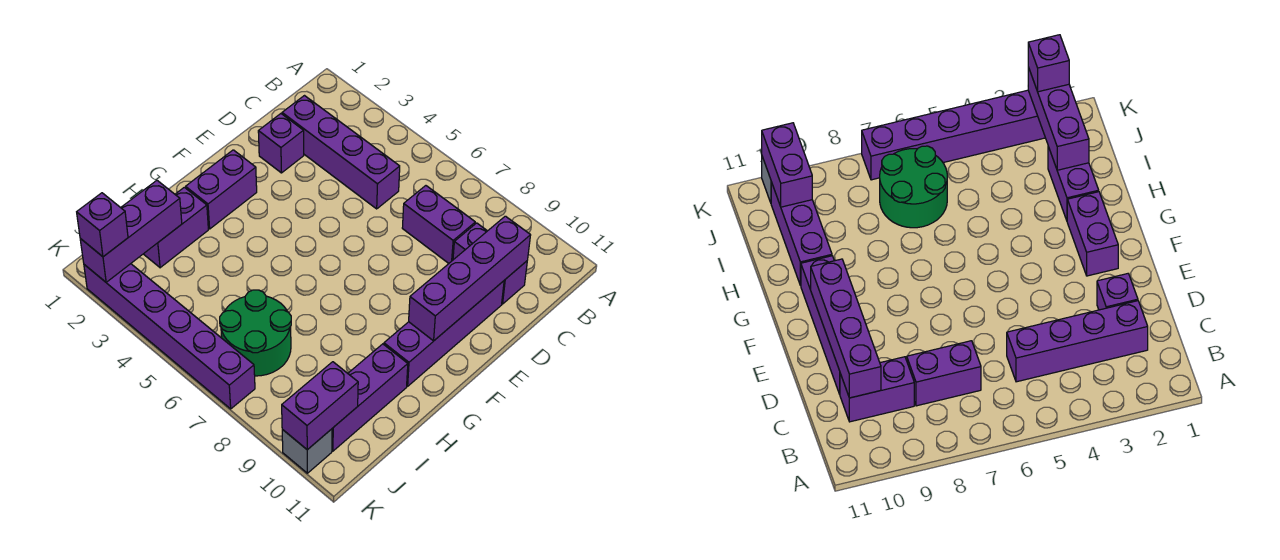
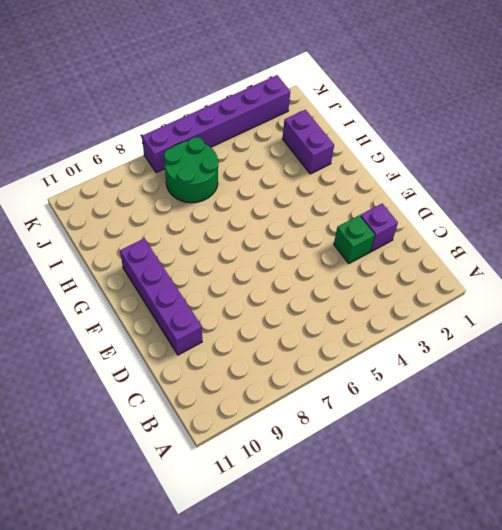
green brick D3 level 1 -> none
none -> purple brick C2:C5 level 1
none -> purple brick C7:C8 level 1
none -> purple brick C9:C10 level 1

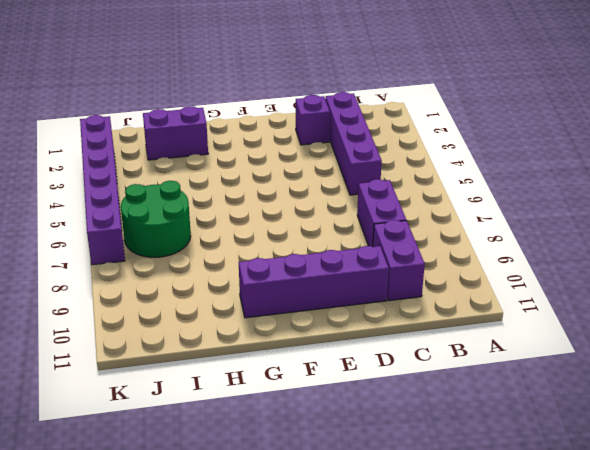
none -> purple brick F2:G2 level 1
none -> purple brick H10:J10 level 1
none -> grey brick K10 level 1

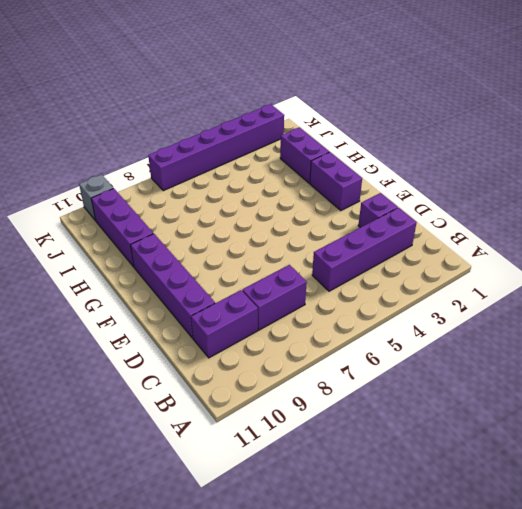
none -> green round brick I6:J7 level 1
none -> purple brick C10:F10 level 2
none -> purple brick I2:K2 level 2

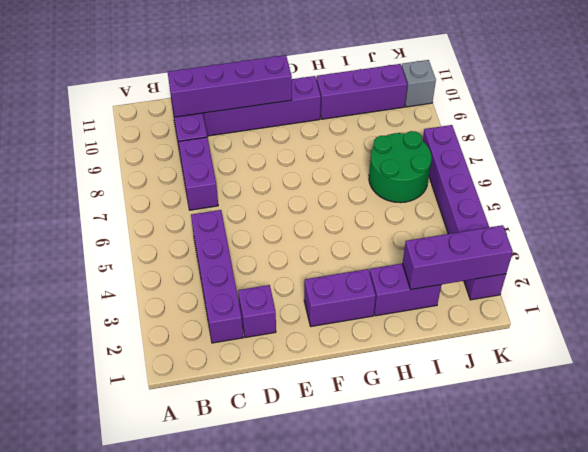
none -> purple brick J10:K10 level 2
none -> purple brick K2 level 3

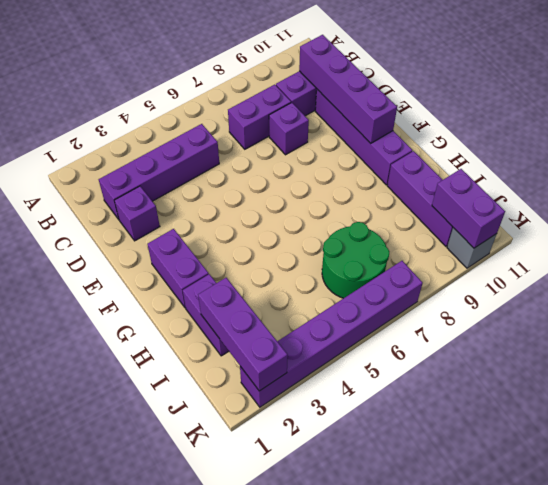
purple brick D8 level 1 -> purple brick K2 level 3

